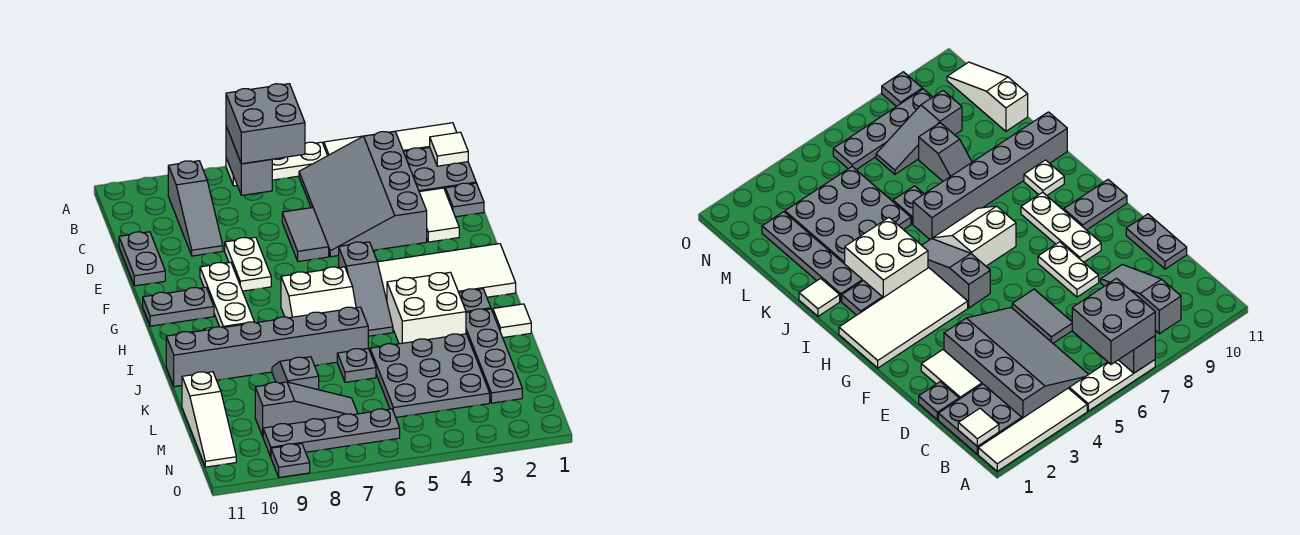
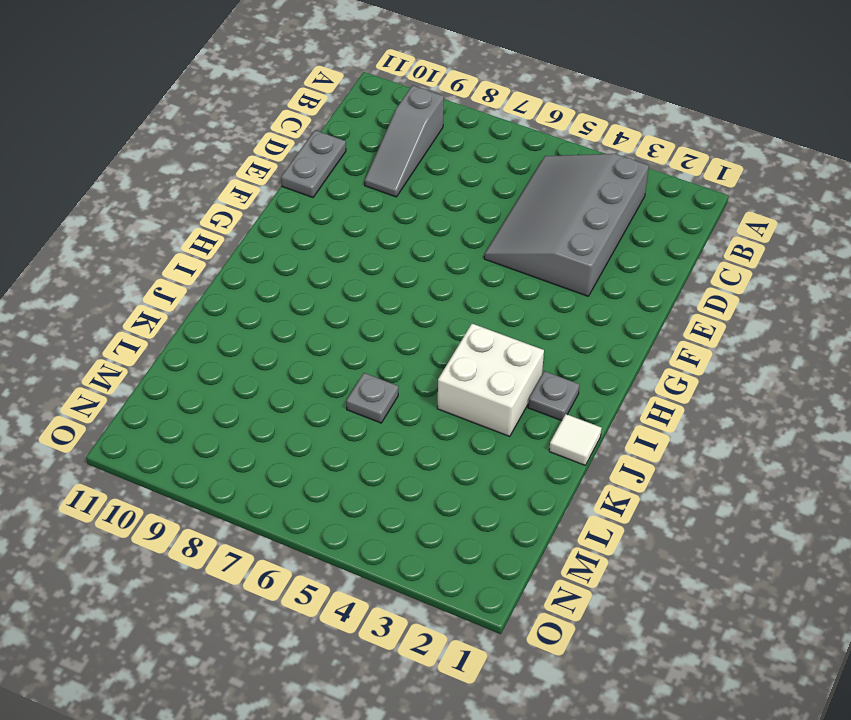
none -> white tile A1:A4 level 1
none -> white plate A5:A7 level 1
none -> grey plate B1:C2 level 1
none -> grey plate D1 level 1

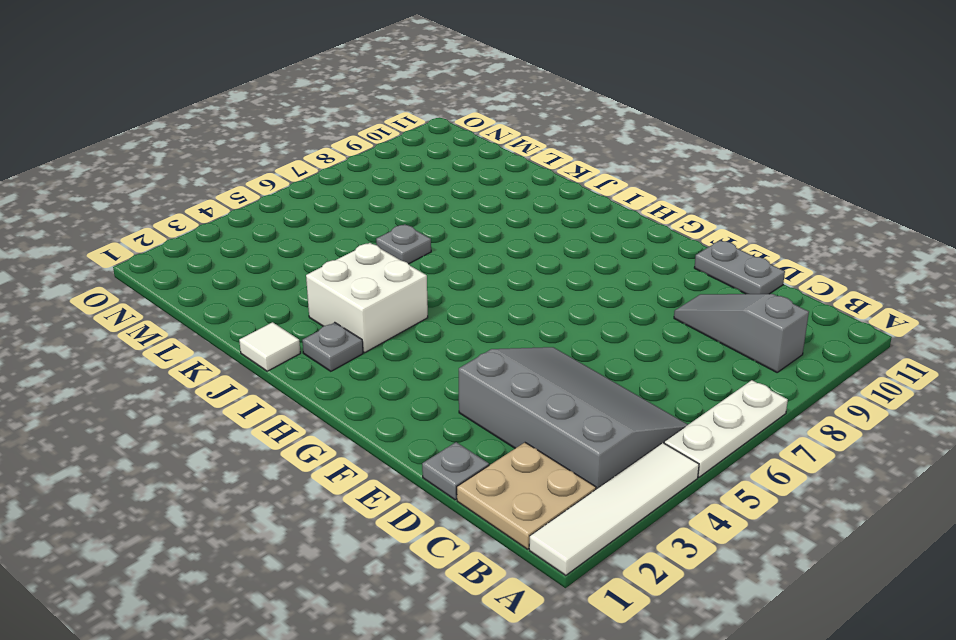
tan plate B1:C2 level 1 -> grey plate B1:C2 level 1
none -> white tile D2:E2 level 1
none -> grey tile D6:E6 level 1
none -> white plate E8:F8 level 1
none -> white plate F9:H9 level 1

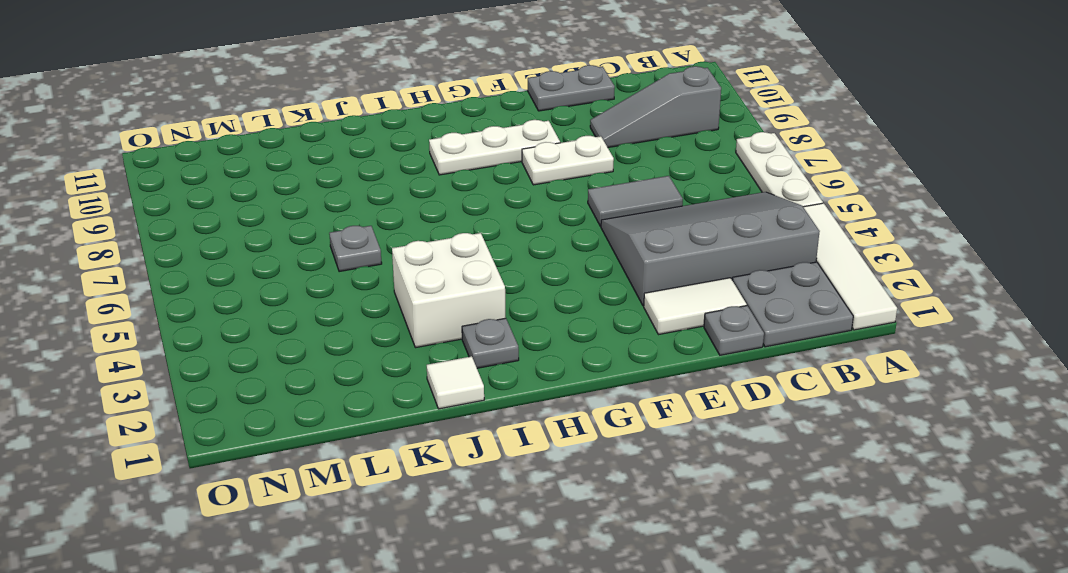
none -> white tile G1:H4 level 1
none -> grey slope G5:I5 level 1 top G
none -> grey plate G10:G11 level 1
none -> white slope H6:I7 level 1 top H

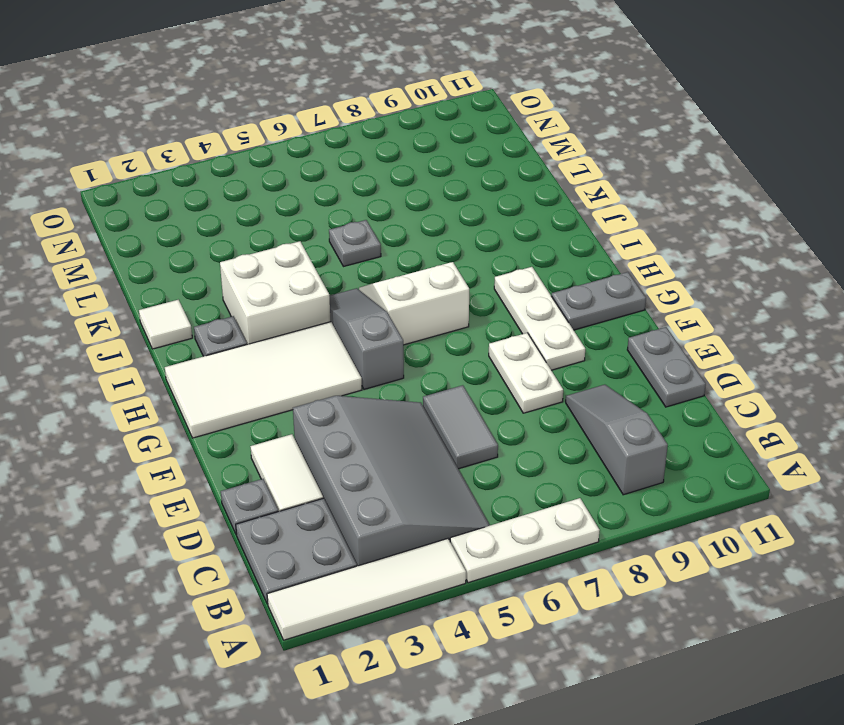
none -> white plate I10 level 1
none -> grey plate J2:M2 level 1
none -> grey brick J6:J11 level 1
none -> grey plate K3:M5 level 1

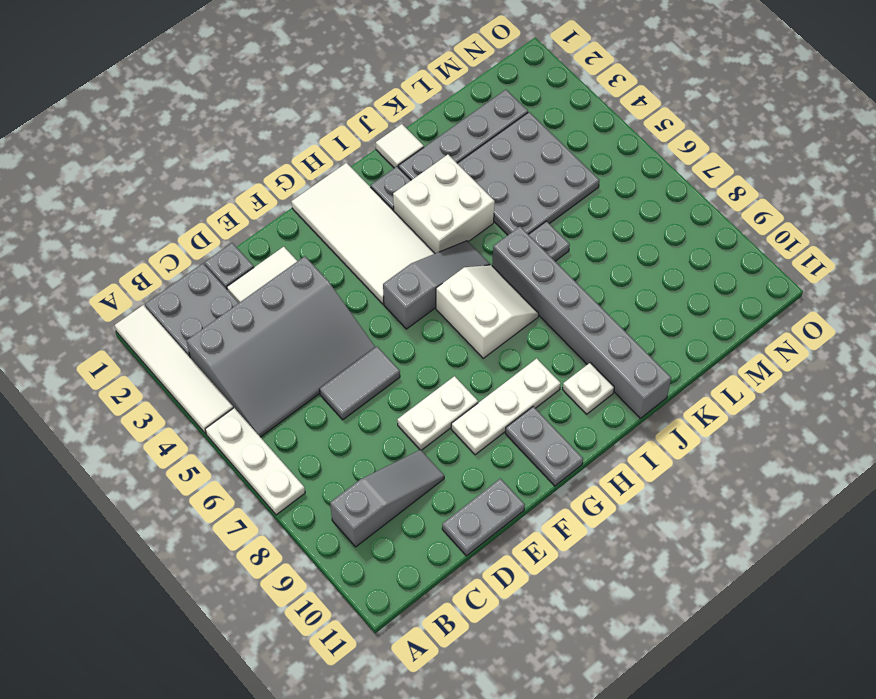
none -> grey slope K8:L8 level 1 top L
none -> white slope L11:N11 level 1 top L
none -> grey slope M7:M9 level 1 top 9
none -> grey plate N6:N9 level 1

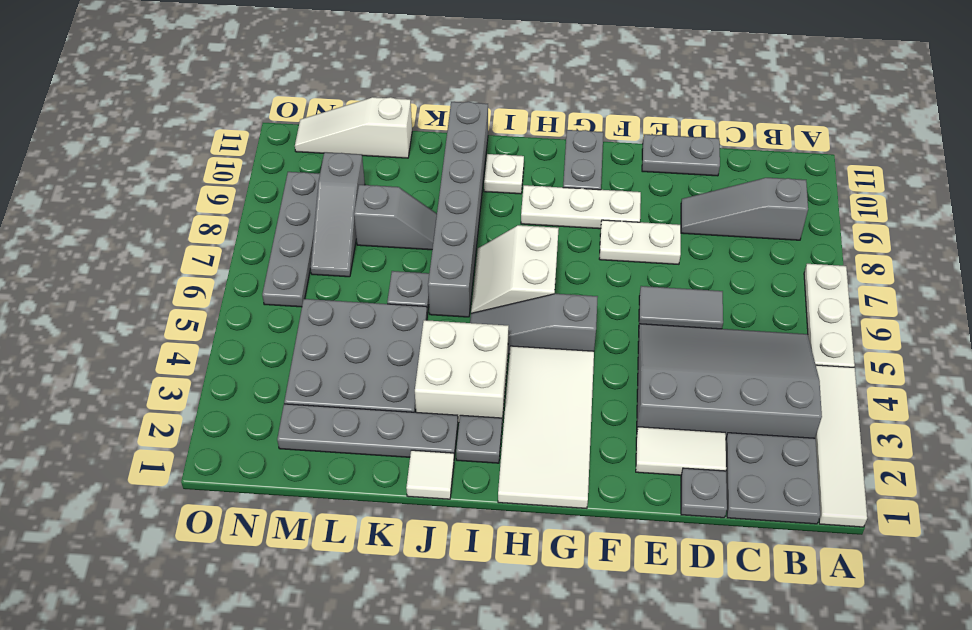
none -> grey plate O9 level 1
none -> grey brick A7:B7 level 2
none -> white tile B1 level 2
none -> grey brick A6:B7 level 3

